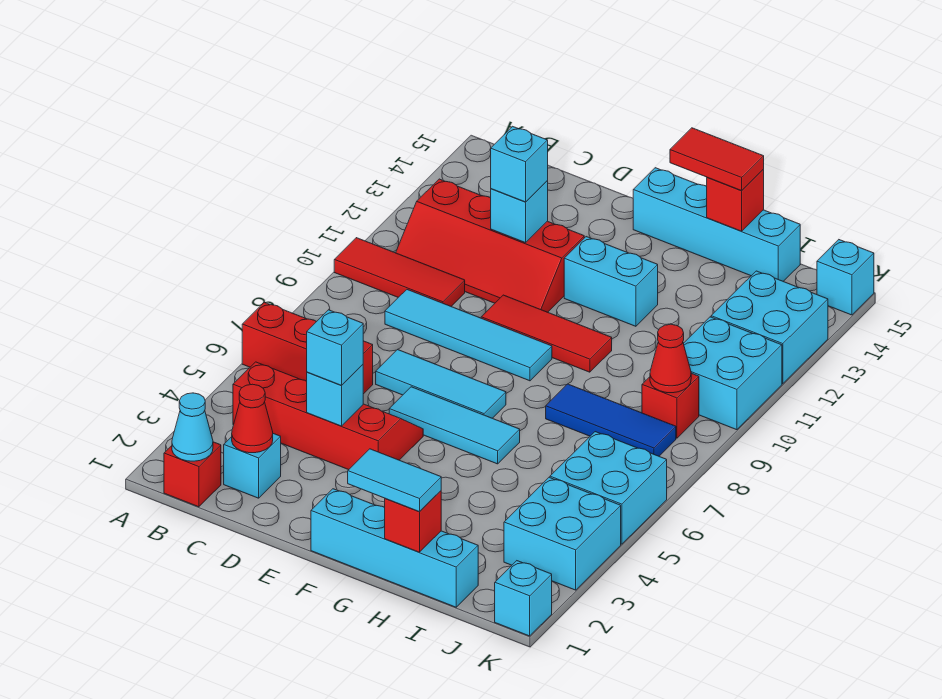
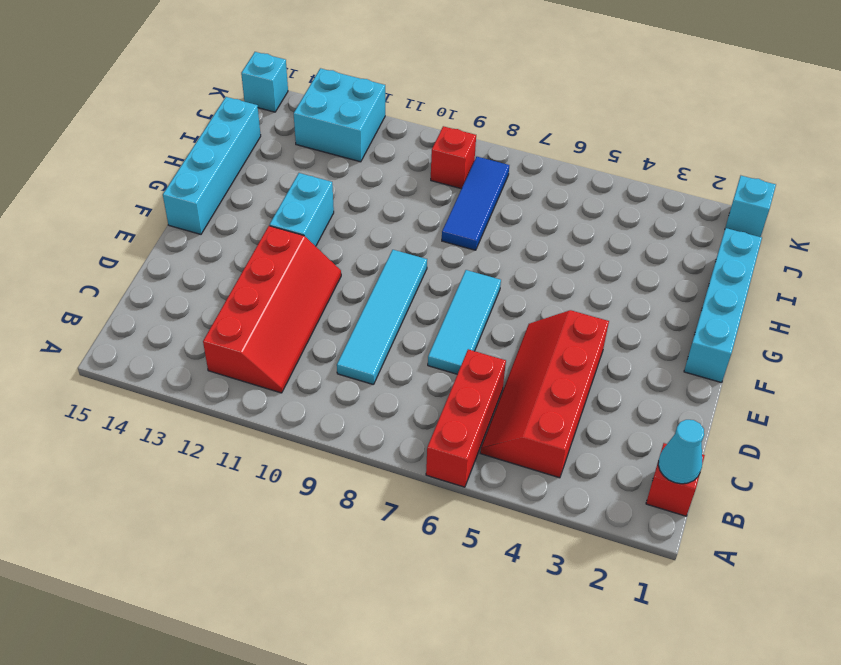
none -> red tile A10:C10 level 1
none -> cyan brick C2 level 1
none -> cyan tile E6:G6 level 1
none -> red tile E10:G10 level 1

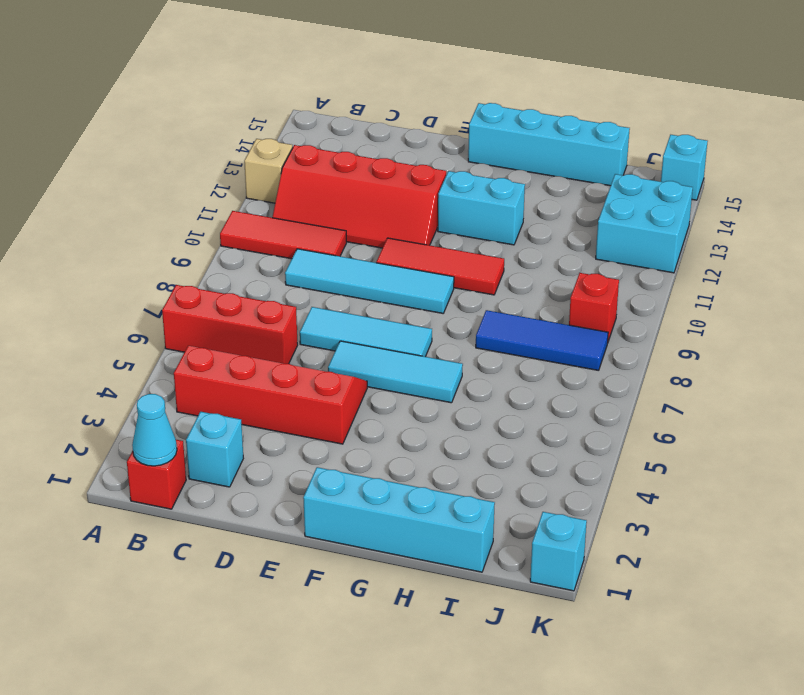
tan brick A12 level 1 -> none
none -> cyan brick J3:K4 level 1
none -> cyan brick J5:K6 level 1
none -> cyan brick J10:K11 level 1
none -> red cone C2 level 2

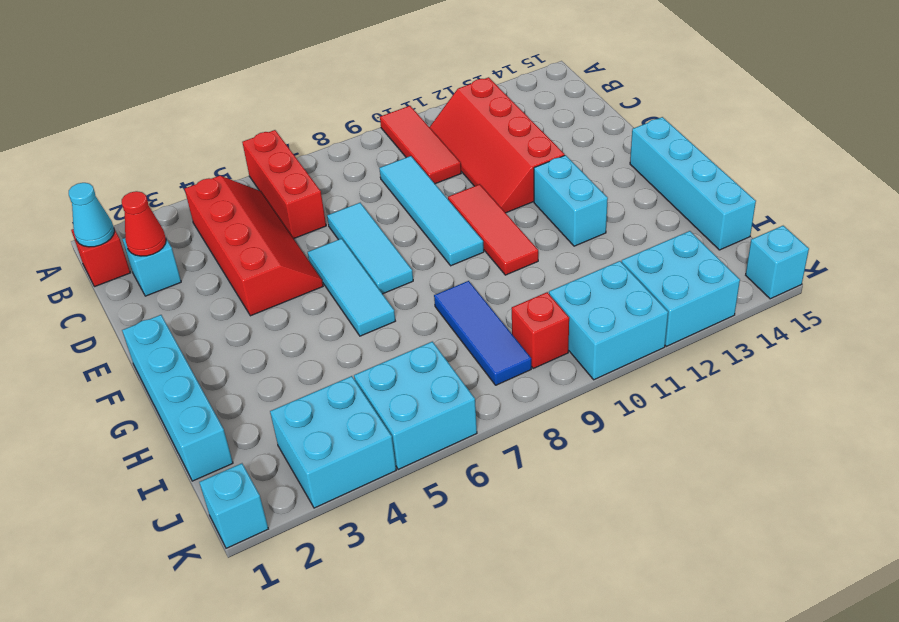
none -> cyan brick D4 level 2
none -> cyan brick D12 level 2
none -> red brick H1 level 2
none -> red brick H15 level 2

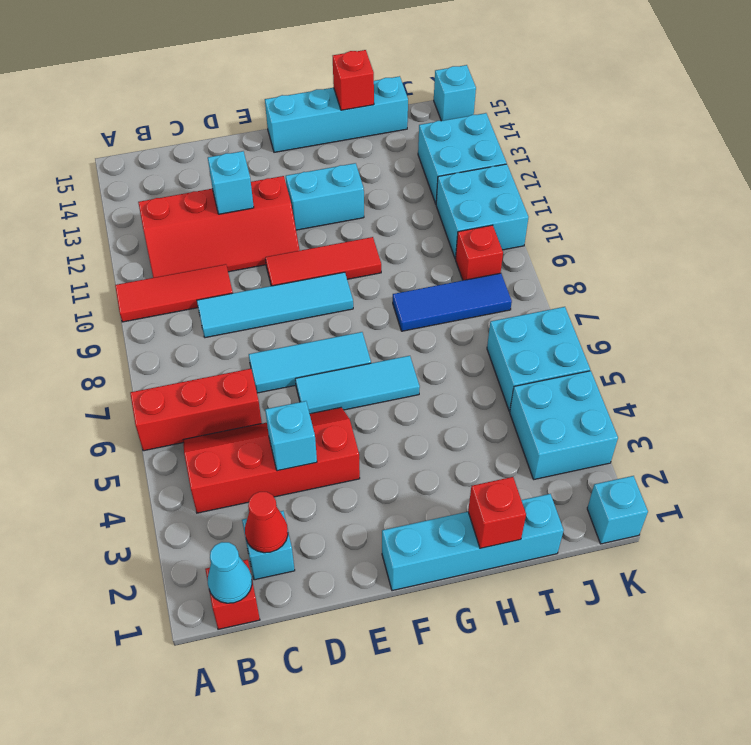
none -> red cone J9 level 2
none -> cyan brick D4 level 3
none -> cyan brick D12 level 3
none -> cyan tile G1:H1 level 3

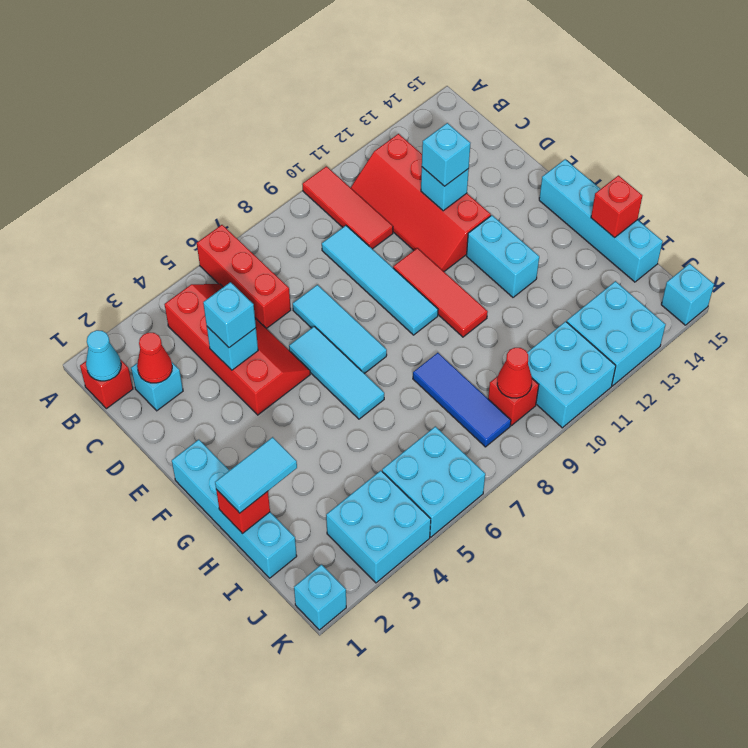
cyan tile H1:H2 level 3 -> cyan tile G1:H1 level 3
none -> red tile G15:H15 level 3

